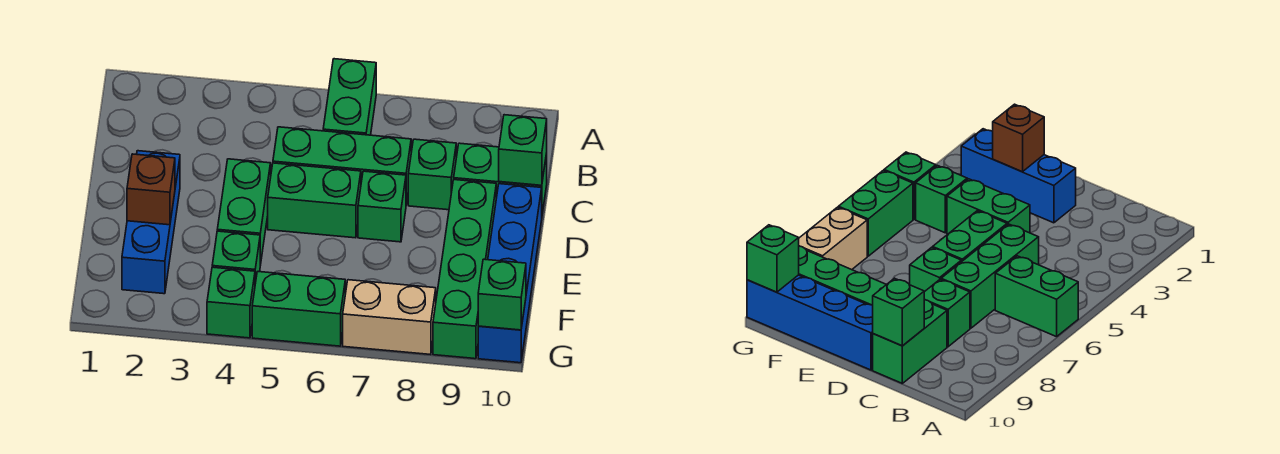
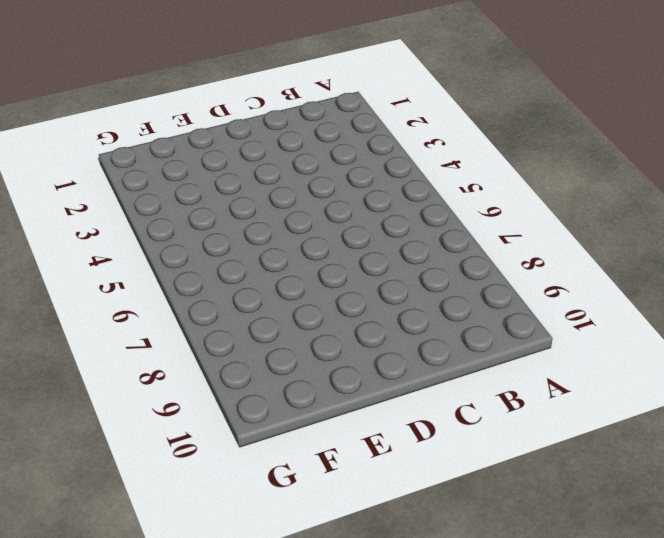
none -> green brick A6:B6 level 1
none -> green brick C5:C7 level 1
none -> green brick C8 level 1

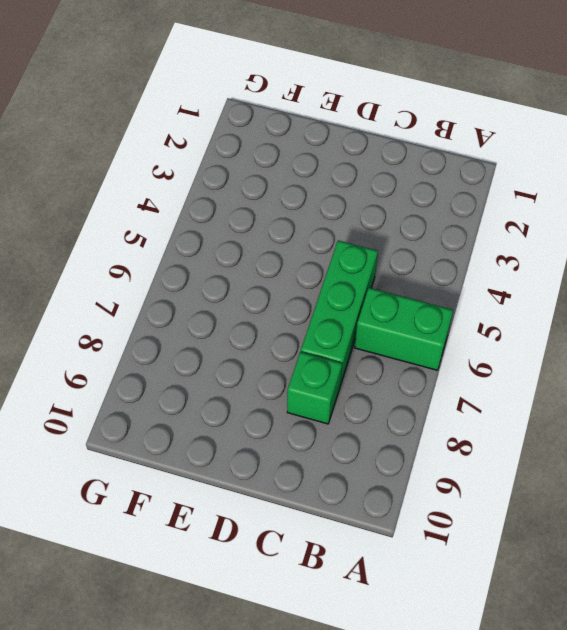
none -> green brick C9:C10 level 1
none -> blue brick D2:F2 level 1
none -> green brick D4:E4 level 1

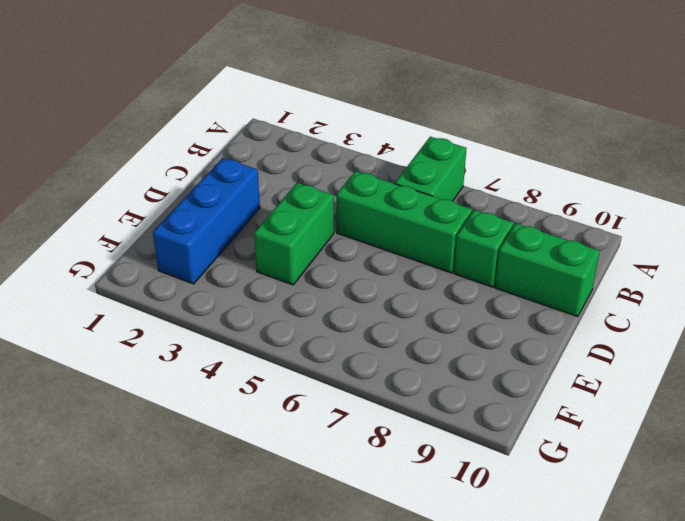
none -> green brick D5:D6 level 1
none -> green brick D7 level 1
none -> green brick D9:G9 level 1

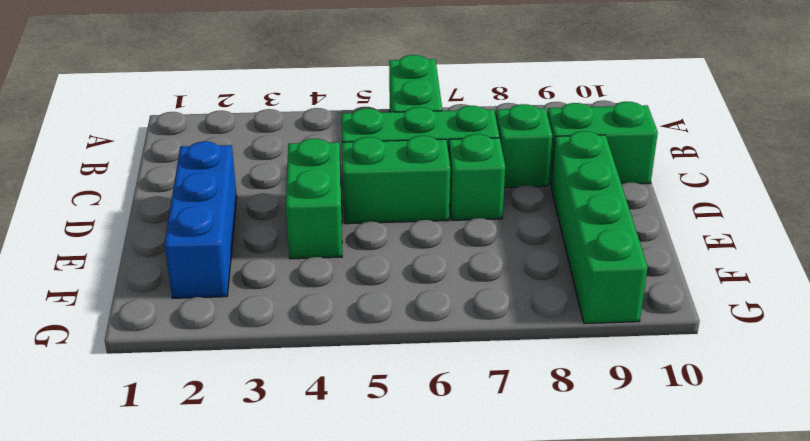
none -> blue brick D10:G10 level 1
none -> green brick F4 level 1
none -> green brick G4 level 1

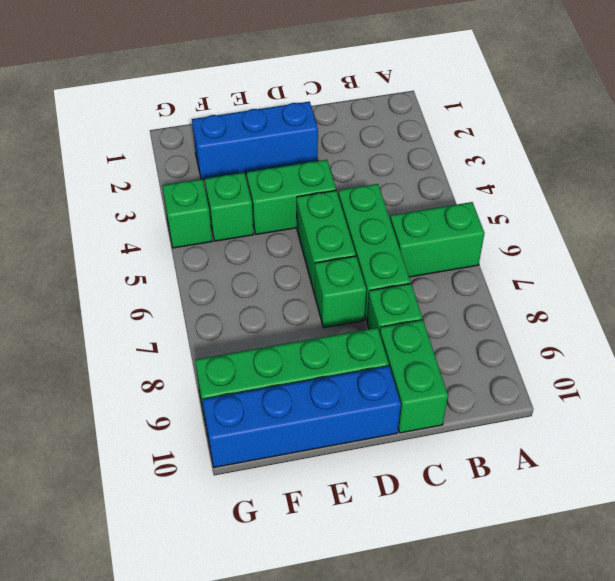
none -> green brick G5:G6 level 1
none -> tan brick G7:G8 level 1
none -> green brick C10 level 2

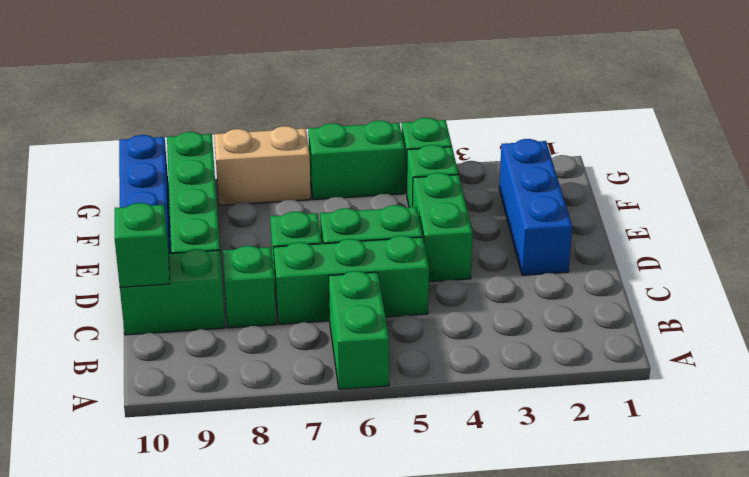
none -> brown brick E2 level 2
none -> green brick G10 level 2

